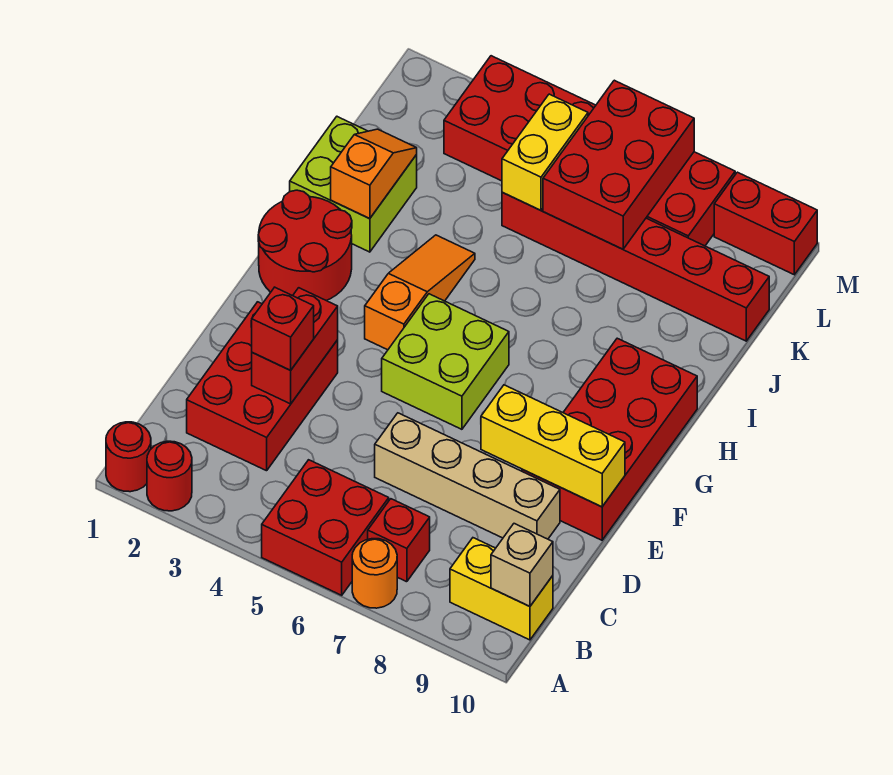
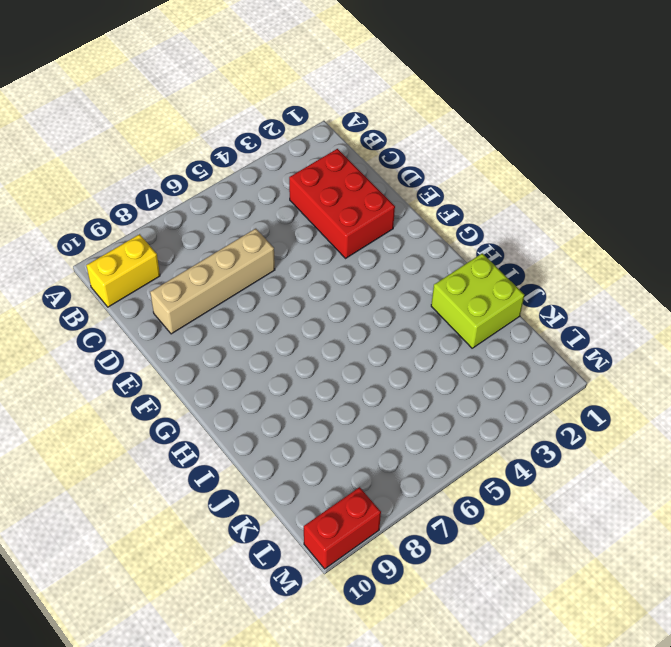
none -> red round brick A1 level 1
none -> red round brick A2 level 1
none -> red brick A5:B6 level 1

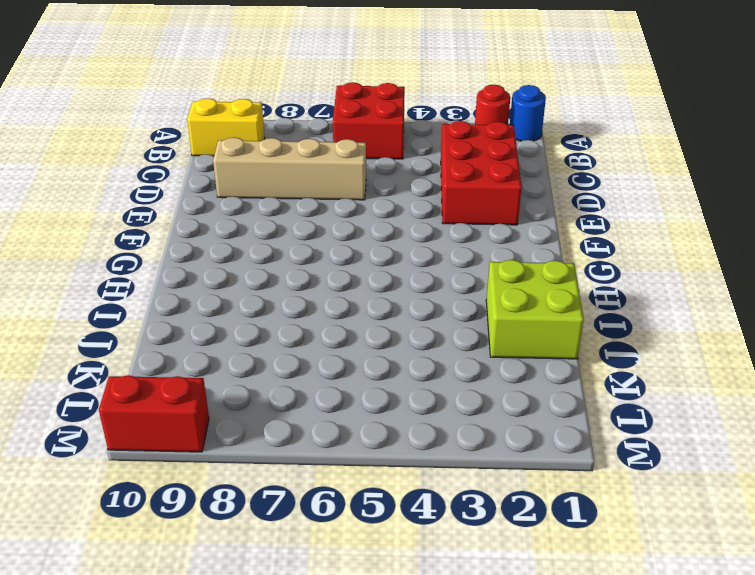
blue round brick A1 level 1 -> red round brick A1 level 1
none -> orange round brick A7 level 1
none -> red brick B7 level 1
none -> red brick E9:H10 level 1

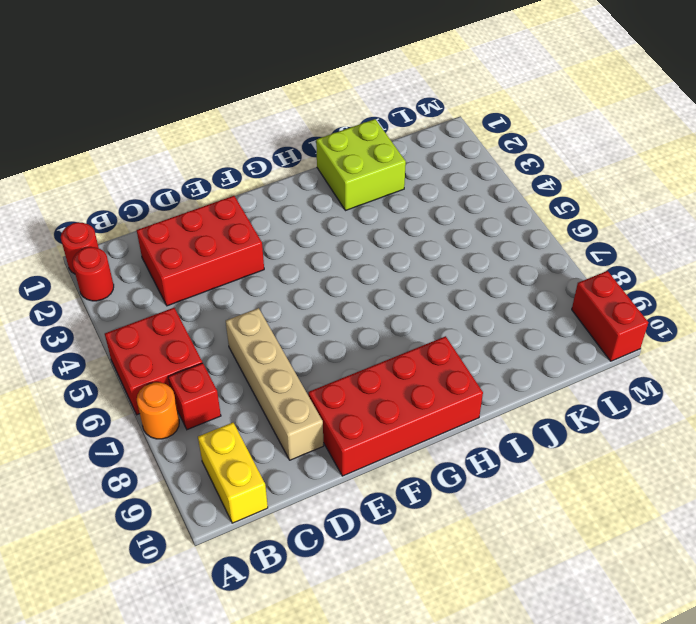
none -> lime brick F5:G6 level 1
none -> red round brick G1:H2 level 1
none -> orange slope G4:I4 level 1 top G

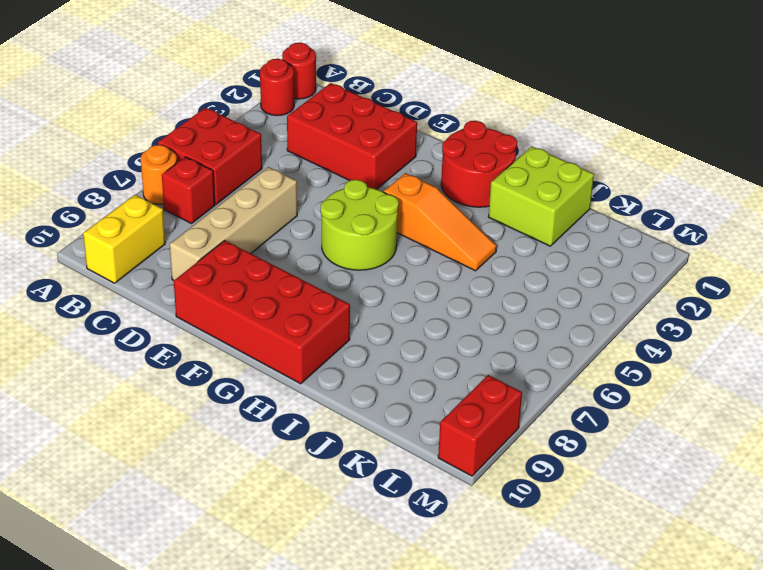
lime round brick F5:G6 level 1 -> lime brick F5:G6 level 1
none -> red brick K5:K10 level 1
none -> red brick L3:M8 level 1
none -> tan brick B10 level 2

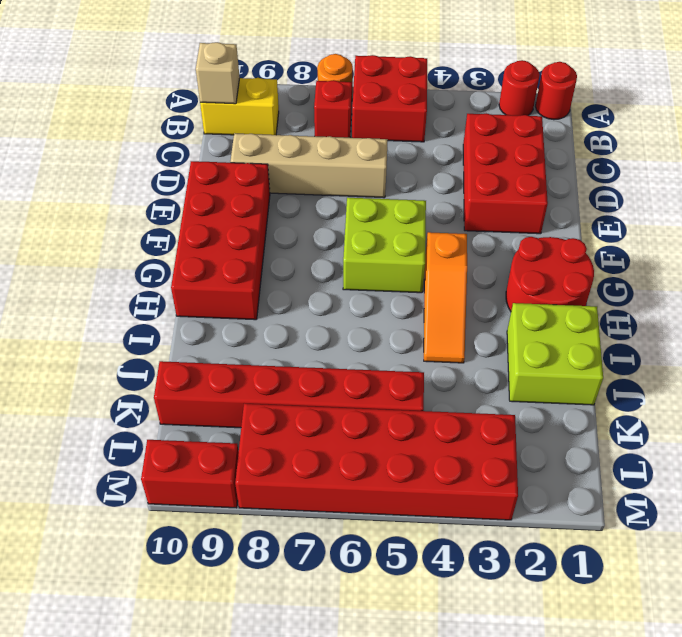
none -> red brick D3:E3 level 2
none -> yellow brick E8:E10 level 2
none -> orange slope I2:J2 level 2 top I

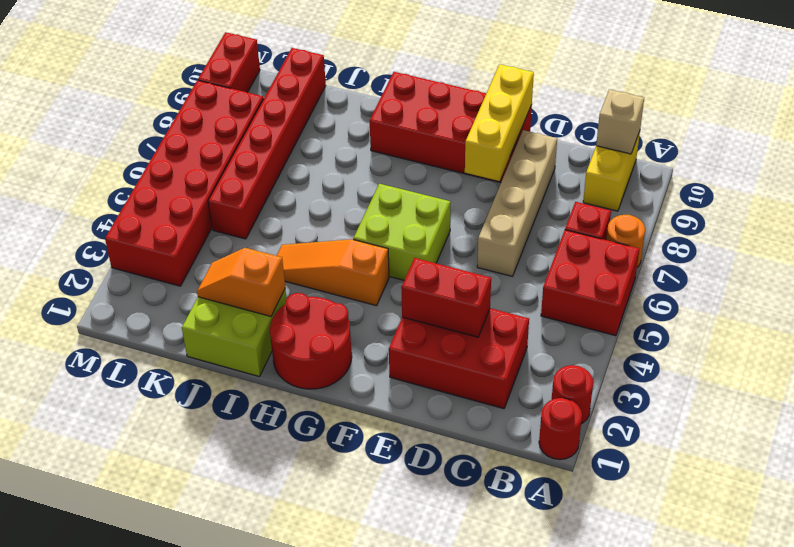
none -> yellow brick K5:L5 level 2
none -> red brick K6:M7 level 2
none -> red brick D3 level 3

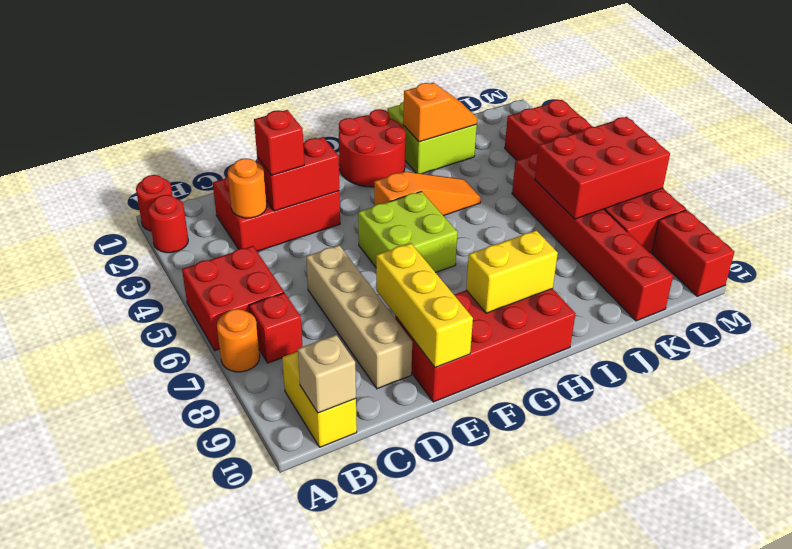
orange round brick C3 level 2 -> none
yellow brick G9:H9 level 2 -> yellow brick K5:L5 level 2

